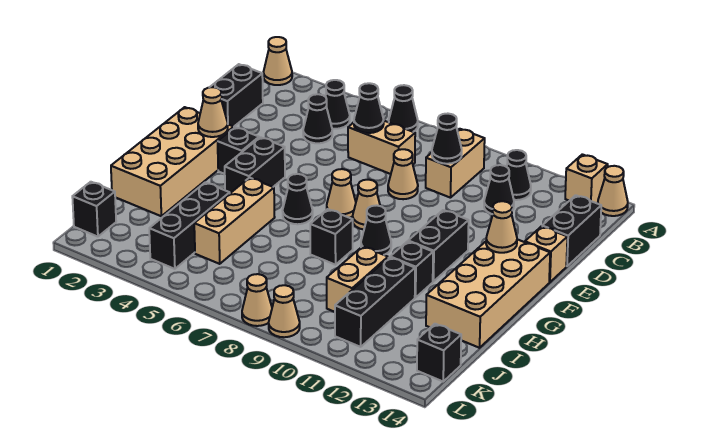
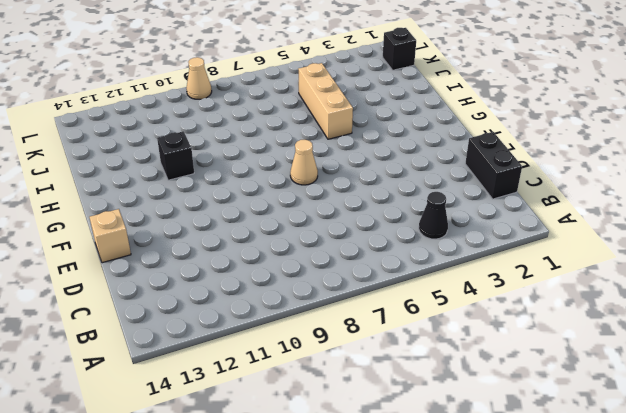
none -> tan cone A1 level 1
none -> black cone A6 level 1
none -> tan brick A13 level 1
none -> tan cone A14 level 1

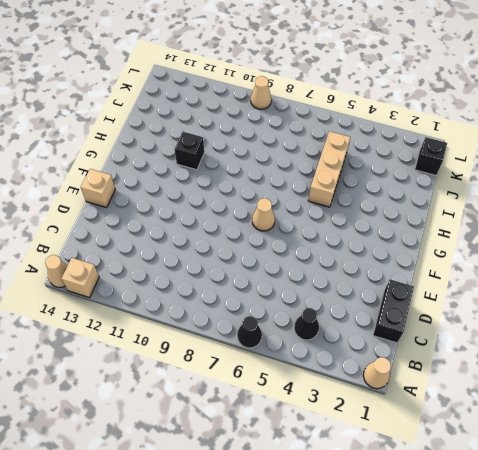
none -> tan brick B9:C9 level 1
none -> black cone B11 level 1
none -> black cone C4 level 1
none -> tan brick C6:C7 level 1

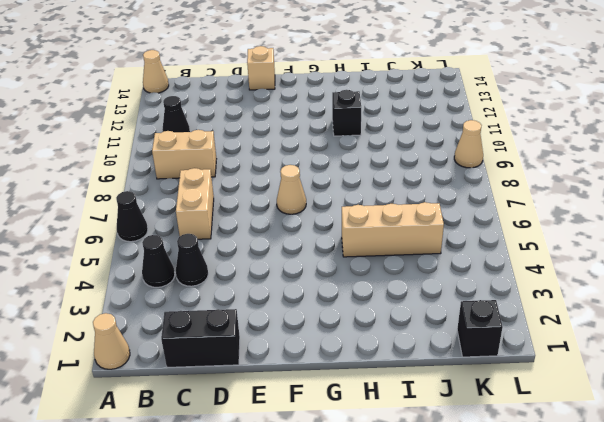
none -> tan brick A13 level 1
none -> black cone C11 level 1
none -> black brick C14:D14 level 1
none -> tan cone D8 level 1

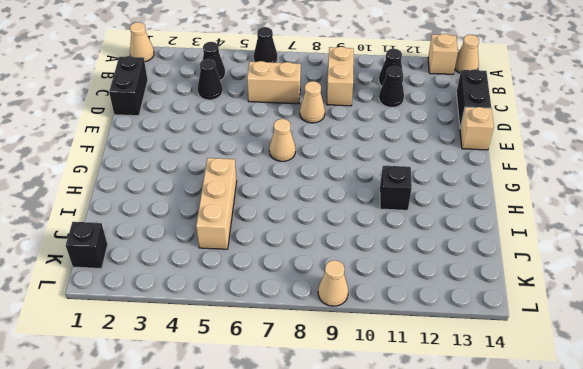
none -> tan brick F1:I2 level 1
none -> black brick F3 level 1
none -> black brick F4:G4 level 1
none -> tan cone F8 level 1

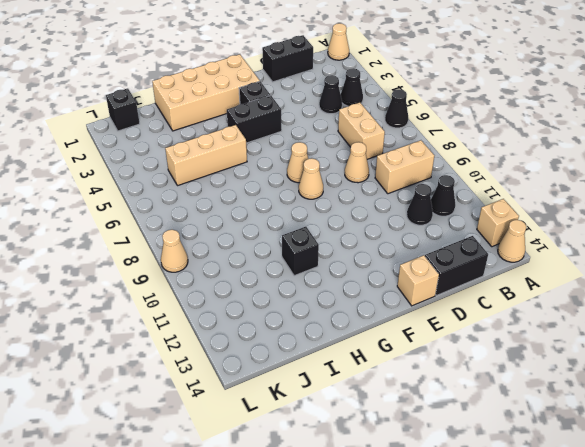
none -> black brick F11:G11 level 1
none -> tan brick F13:I14 level 1
none -> black cone G6 level 1
none -> black cone G9 level 1

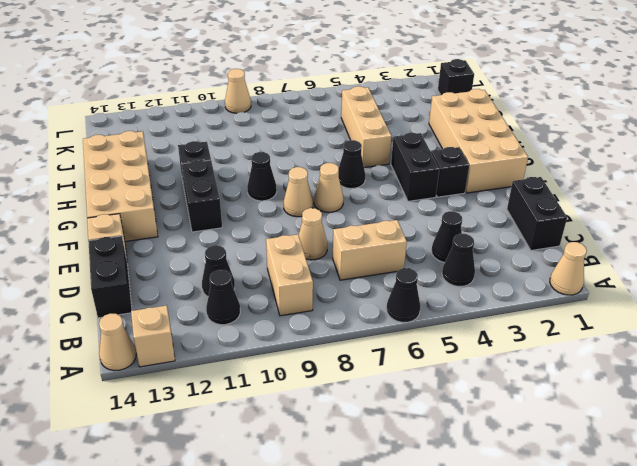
none -> black brick H8 level 1
none -> black brick I4:K4 level 1
none -> tan brick I10:J10 level 1
none -> black brick I11:K11 level 1

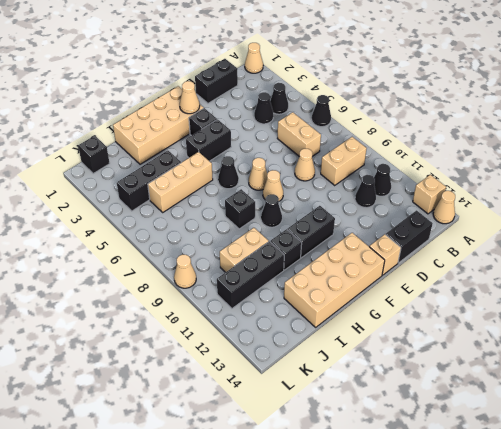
none -> black brick K14 level 1
none -> tan cone L8 level 1
none -> black cone C6 level 2
none -> black cone C9 level 2

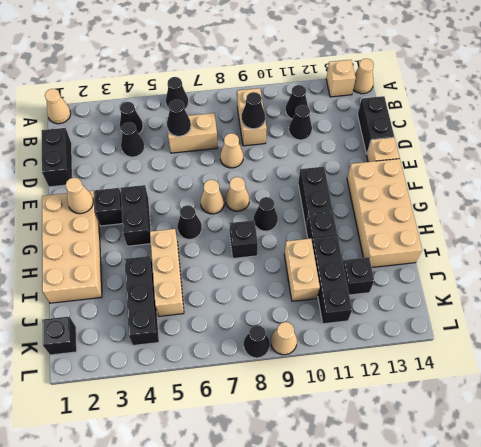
black brick J12 level 1 -> black brick K14 level 1
black cone L8 level 1 -> tan cone L8 level 1
none -> tan cone F13 level 2

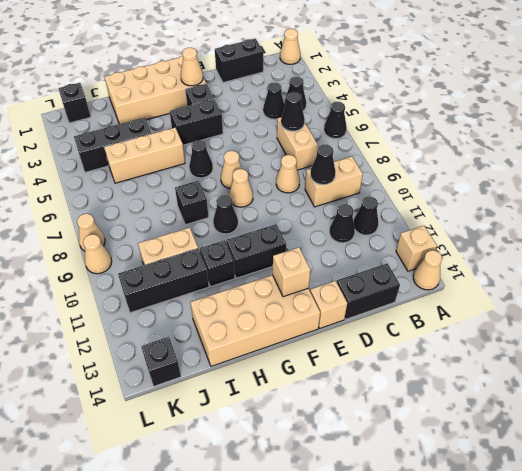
tan brick F13 level 2 -> tan cone F13 level 2

